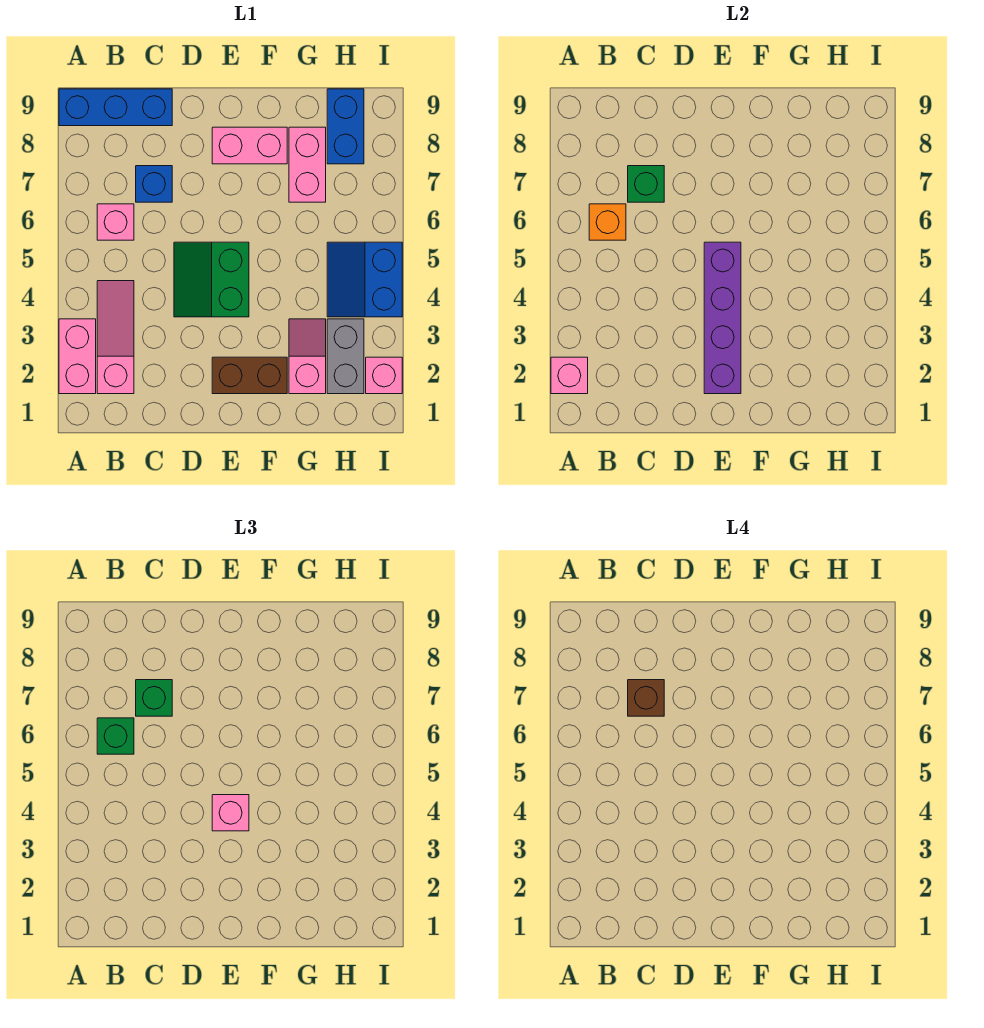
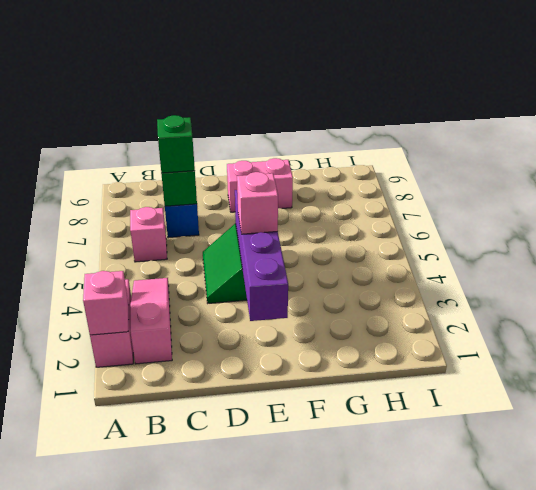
none -> blue brick A9:C9 level 1
none -> brown brick E2:F2 level 1
none -> pink slope G2:G3 level 1 top 2

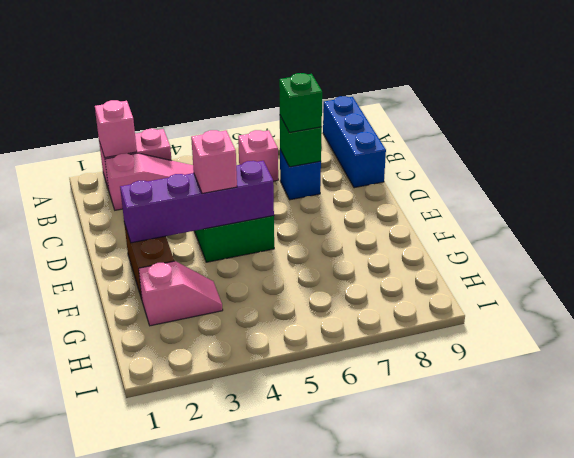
none -> pink brick E8:F8 level 1
none -> pink brick G7:G8 level 1
none -> grey brick H2:H3 level 1

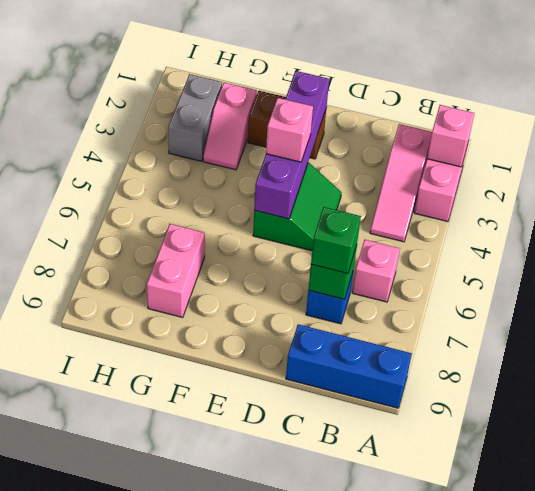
none -> pink brick E8:F8 level 1
none -> blue slope H4:I5 level 1 top I
none -> blue brick H8:H9 level 1

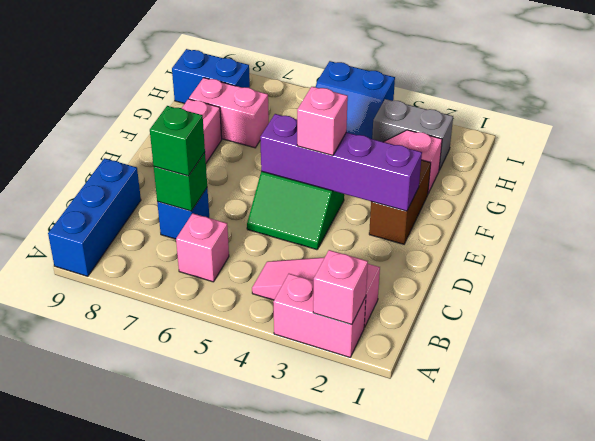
none -> pink brick I2 level 1
none -> orange brick B6 level 2
none -> green brick B6 level 3

